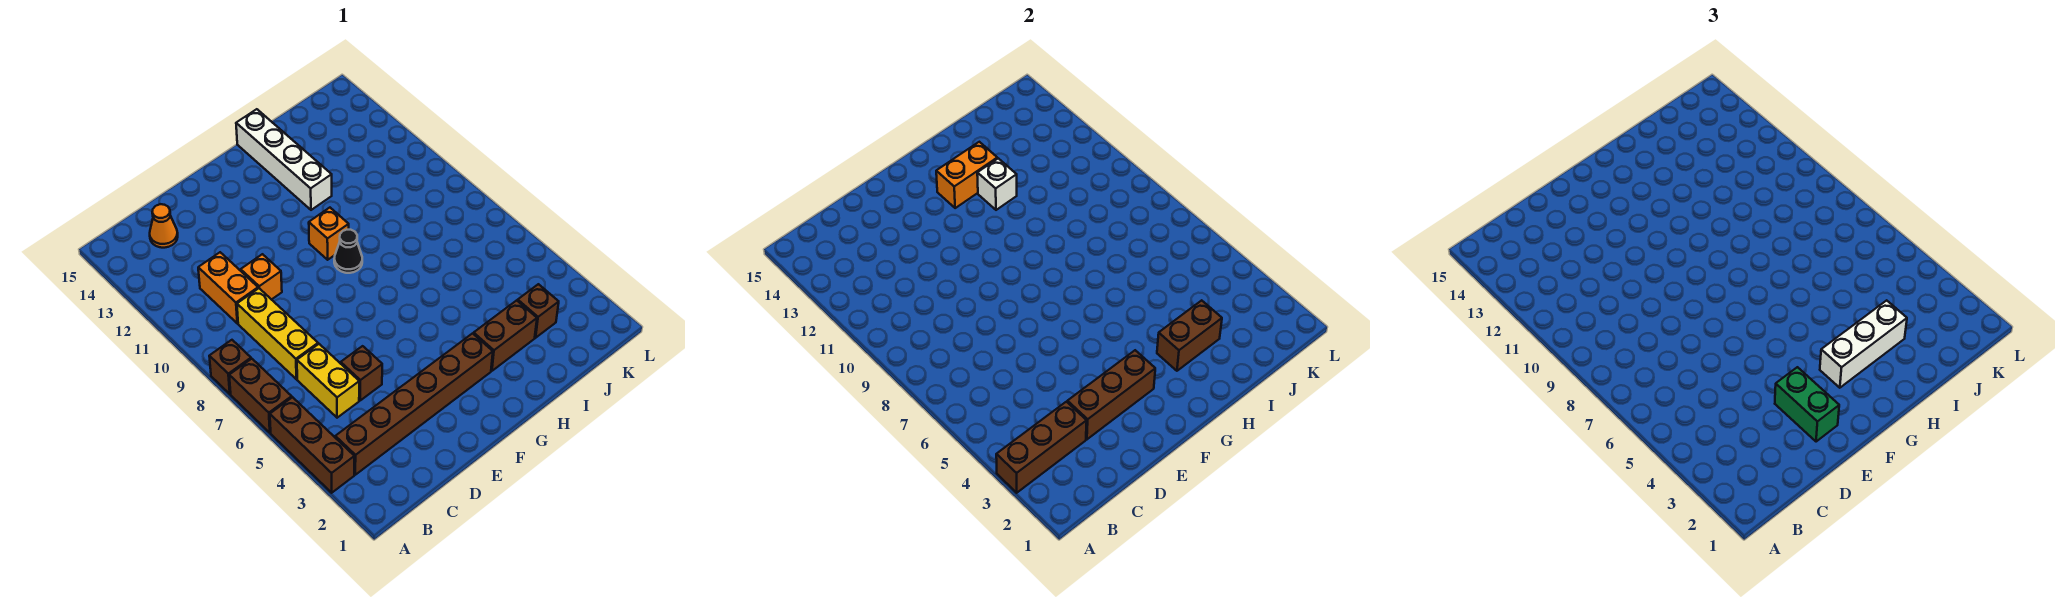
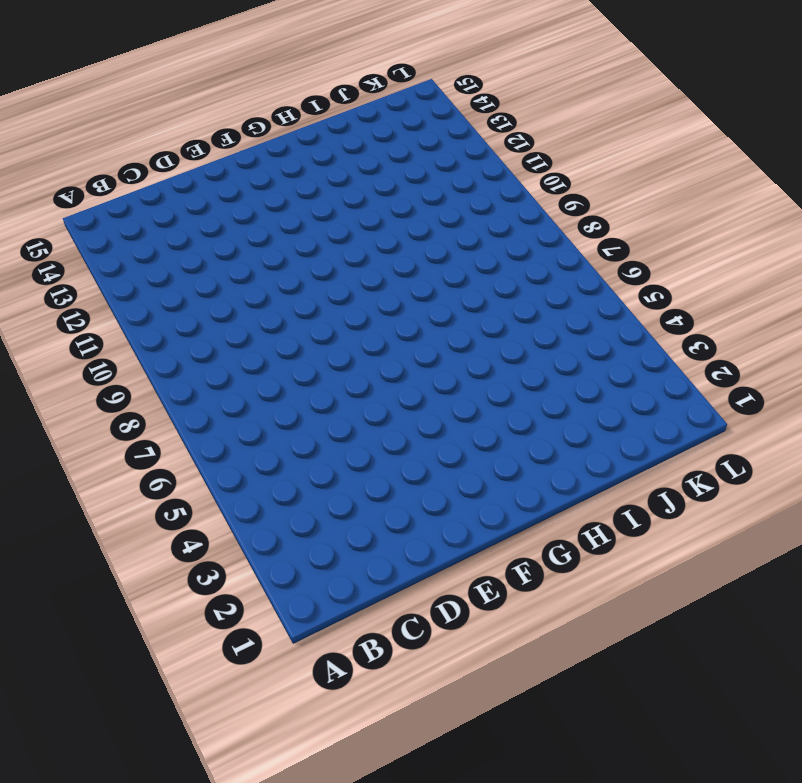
none -> brown brick A3:A5 level 1
none -> brown brick A6:A7 level 1
none -> brown brick A8 level 1

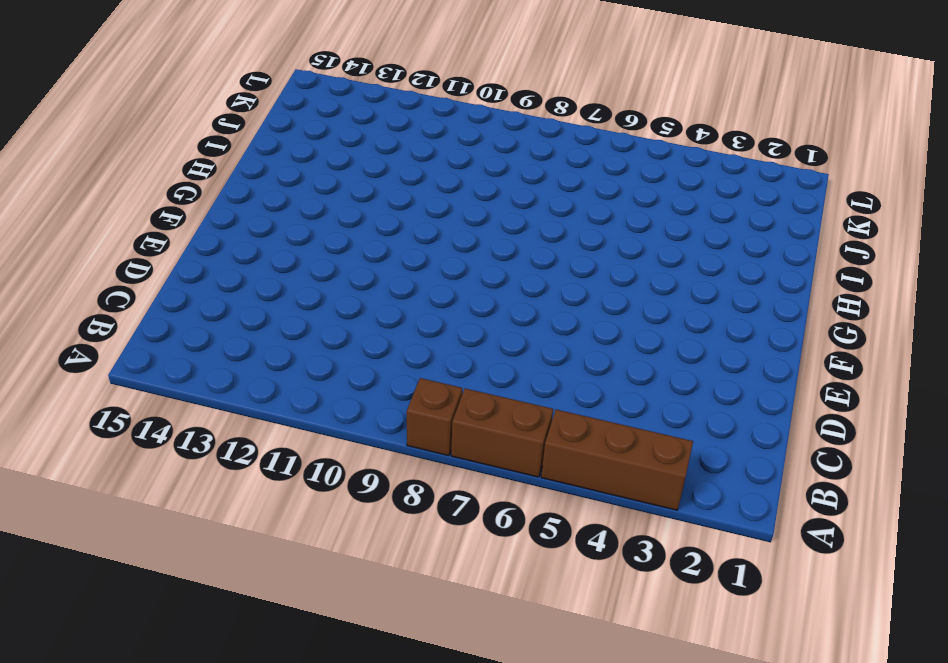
none -> brown brick B3:G3 level 1
none -> yellow brick C5:C6 level 1
none -> yellow brick C7:C9 level 1

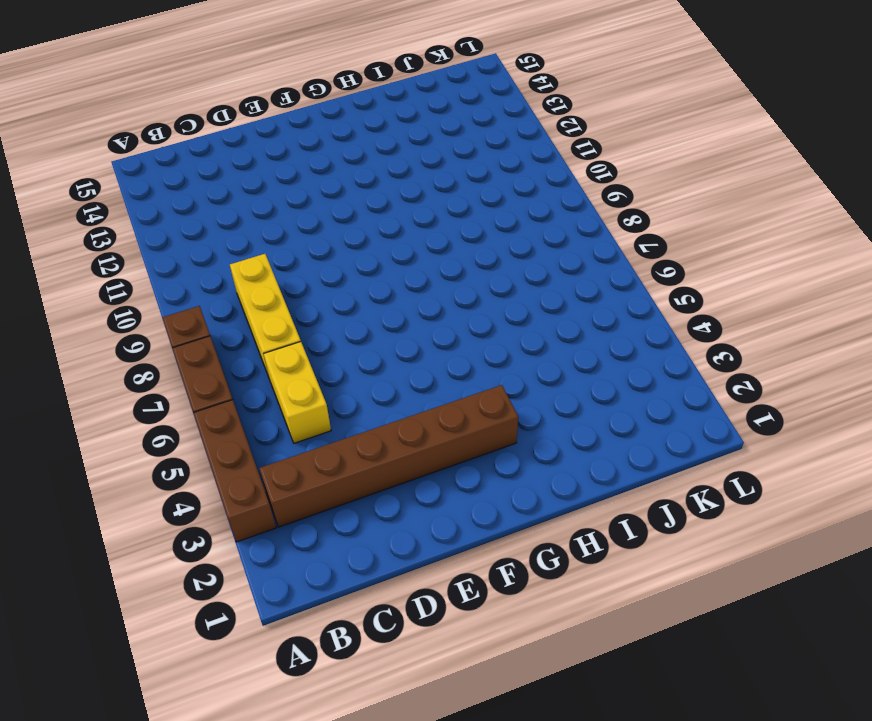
none -> orange brick C10:C11 level 1
none -> orange cone C14 level 1
none -> brown brick D5 level 1

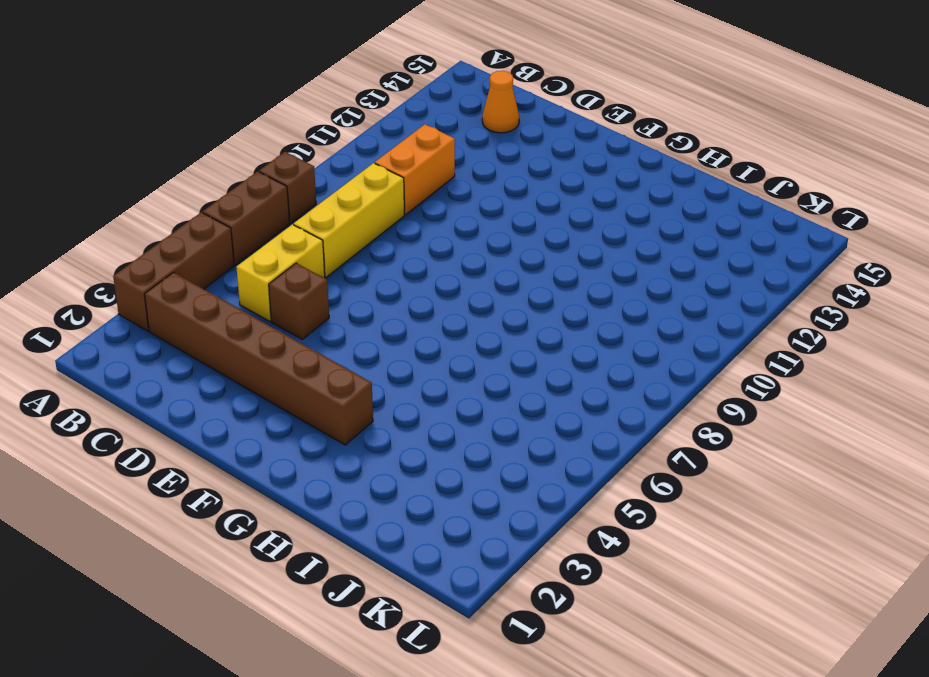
none -> orange brick D10 level 1
none -> black cone G9 level 1
none -> orange brick G10 level 1

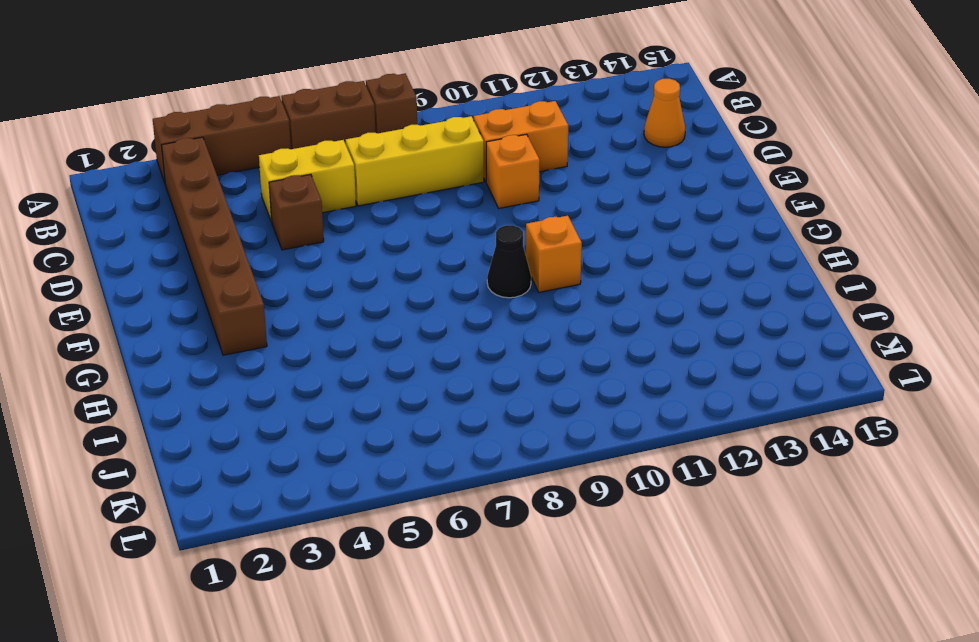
none -> brown brick H3:I3 level 1
none -> white brick H12:H15 level 1
none -> brown brick J3 level 1

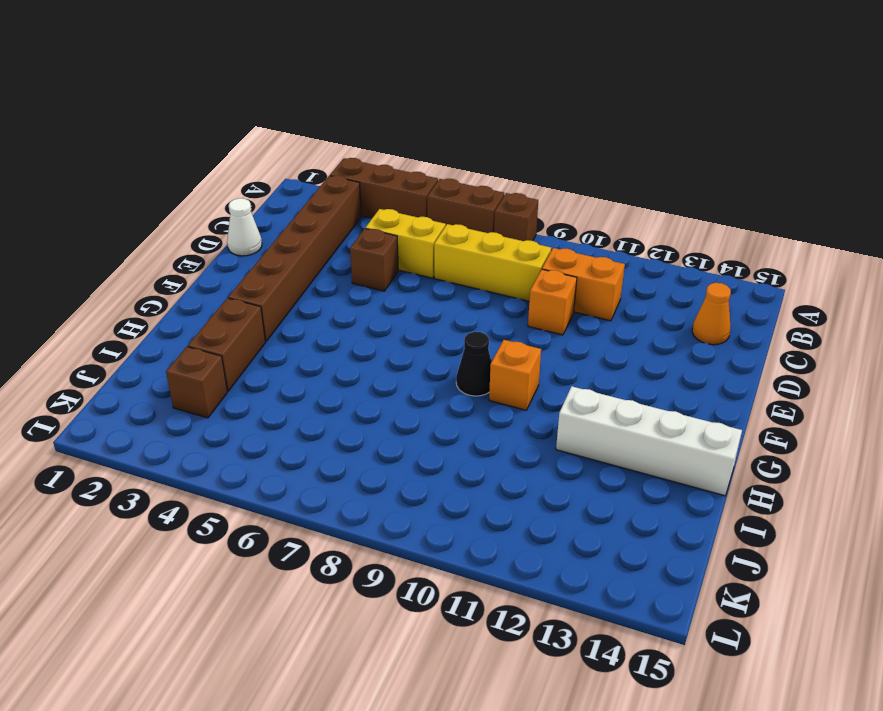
white cone D1 level 1 -> none
none -> brown brick A3:C3 level 2
none -> brown brick D3:F3 level 2
none -> orange brick G13:H13 level 2

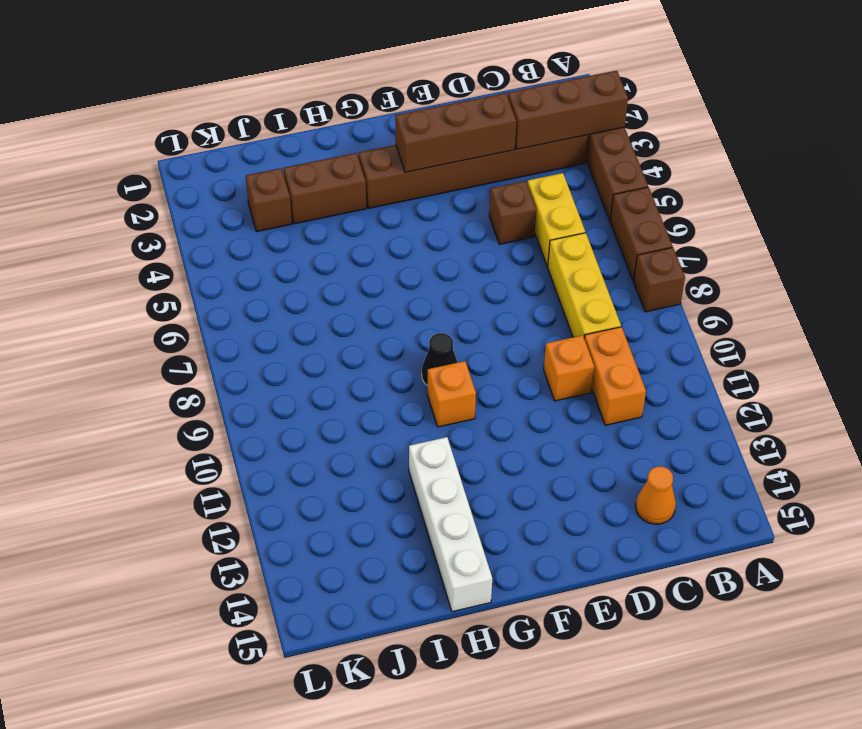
none -> orange brick G13:H13 level 2
none -> brown brick H3:I3 level 2
none -> white brick H12 level 2

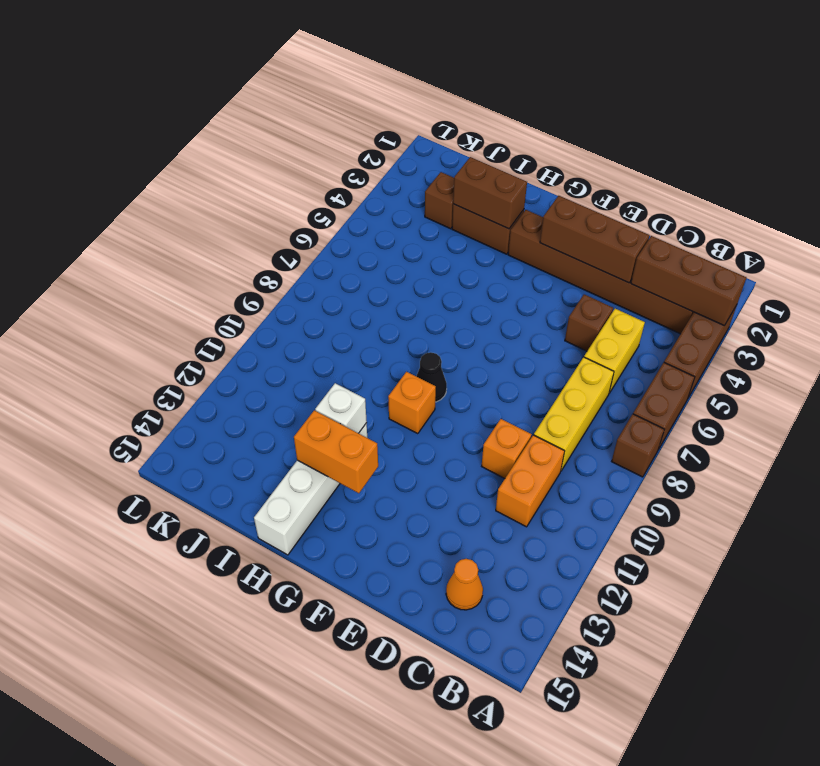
none -> green brick E2:E3 level 3
none -> white brick G3:I3 level 3

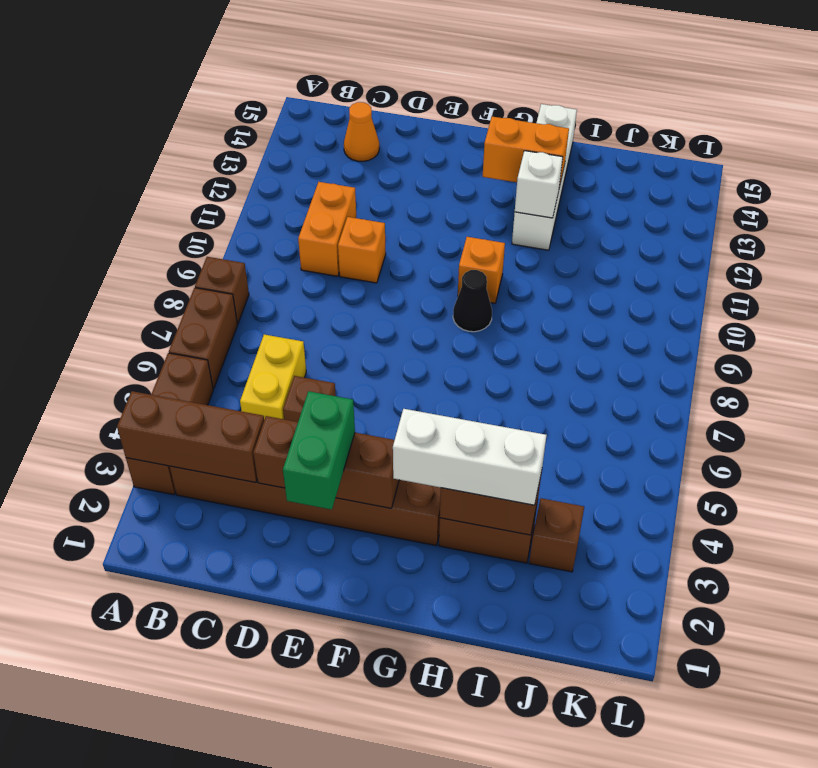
none -> yellow brick C7:C9 level 1

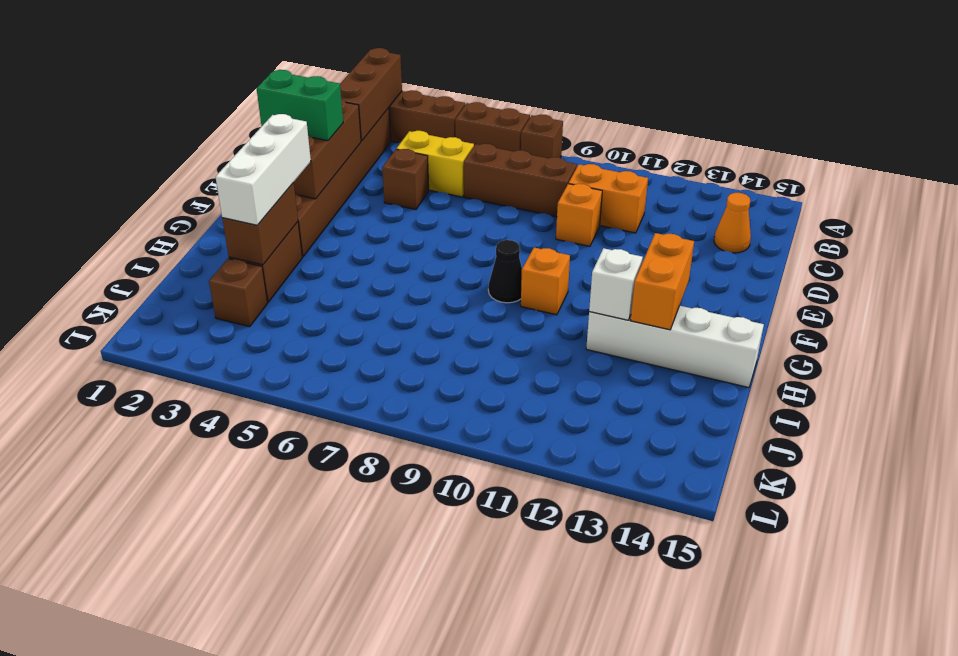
brown brick C7:C9 level 1 -> yellow brick C7:C9 level 1

